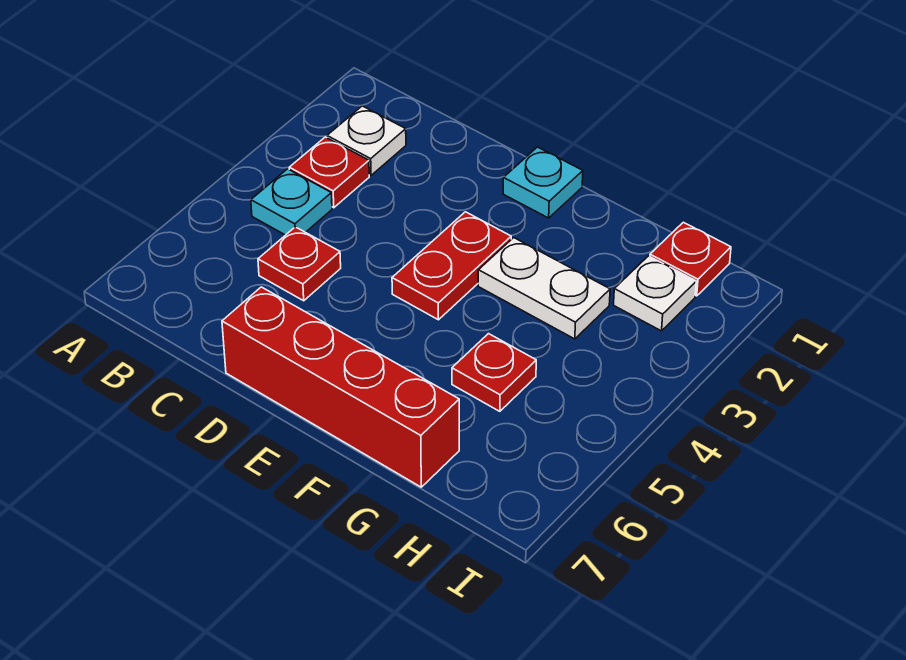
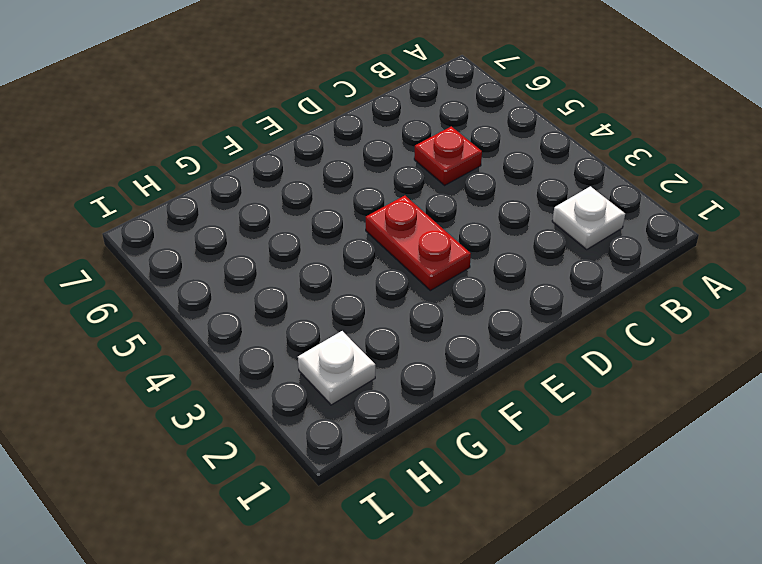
none -> red plate B3 level 1
none -> cyan plate B4 level 1

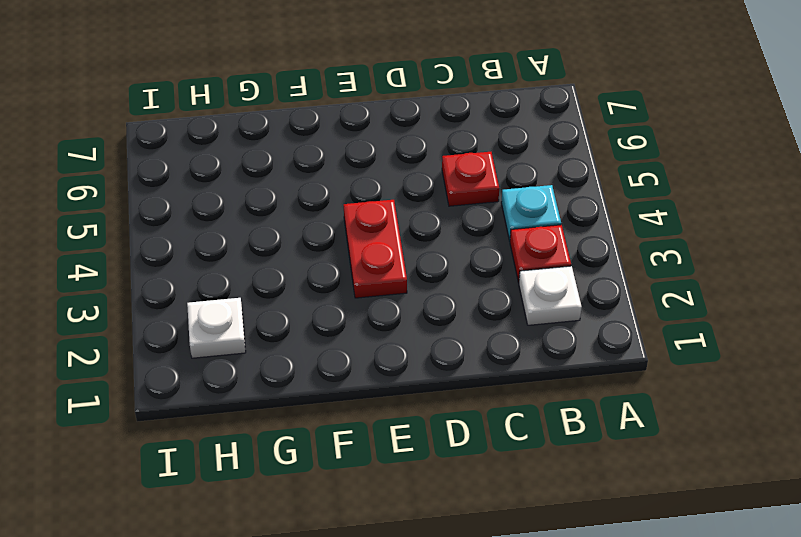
none -> red brick D7:G7 level 1
none -> cyan plate E1 level 1

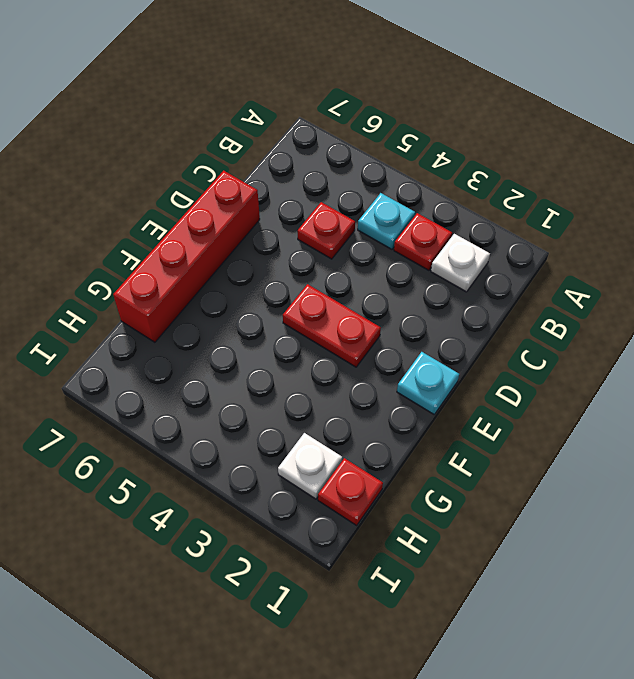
none -> white plate F3:G3 level 1
none -> red plate G5 level 1

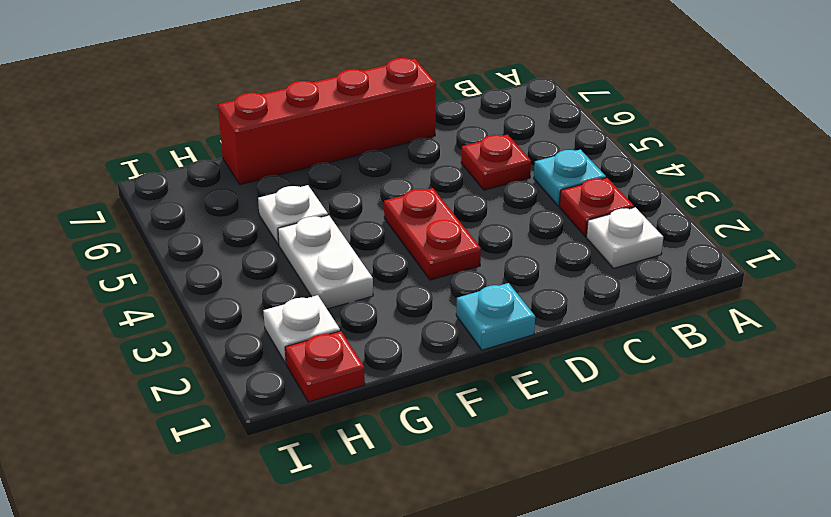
white plate G3:G4 level 1 -> white plate F3:G3 level 1
white plate G5 level 1 -> red plate G5 level 1

